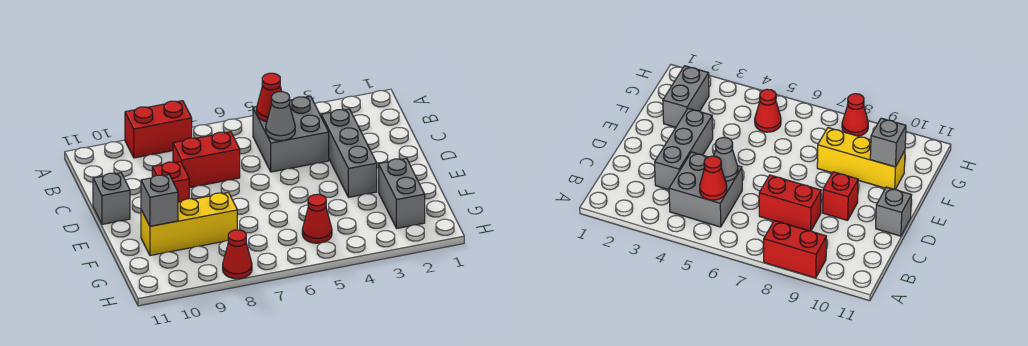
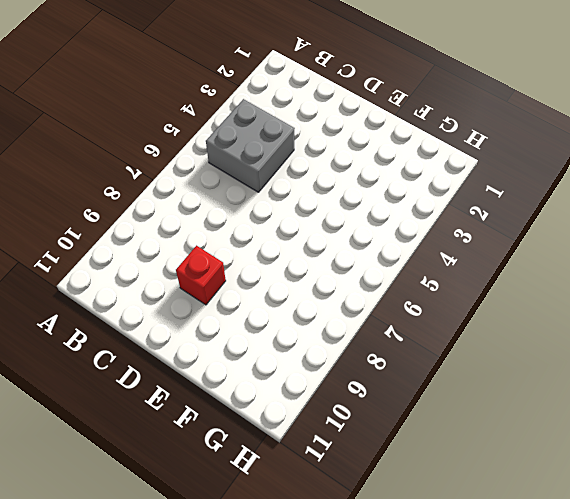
none -> red brick A8:A9 level 1
none -> grey brick C3:E3 level 1
none -> red brick C7:C8 level 1

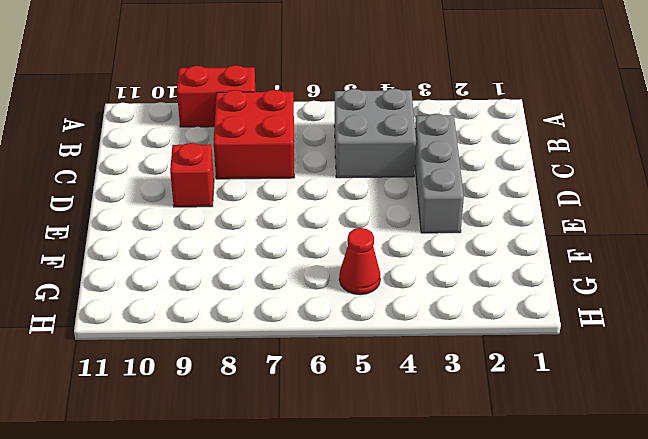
red brick B7:C8 level 1 -> red brick C7:C8 level 1
none -> grey brick D11 level 1
none -> grey brick F2:G2 level 1
none -> yellow brick F8:F10 level 1

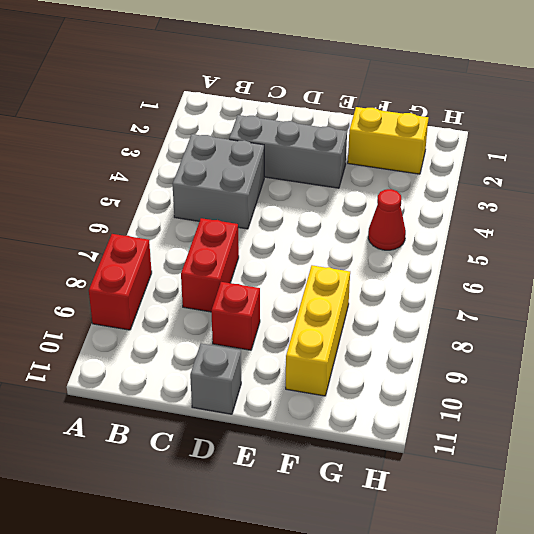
yellow brick F2:G2 level 1 -> grey brick F2:G2 level 1
none -> red cone H8 level 1
none -> red cone B5 level 2
none -> grey cone C5 level 2

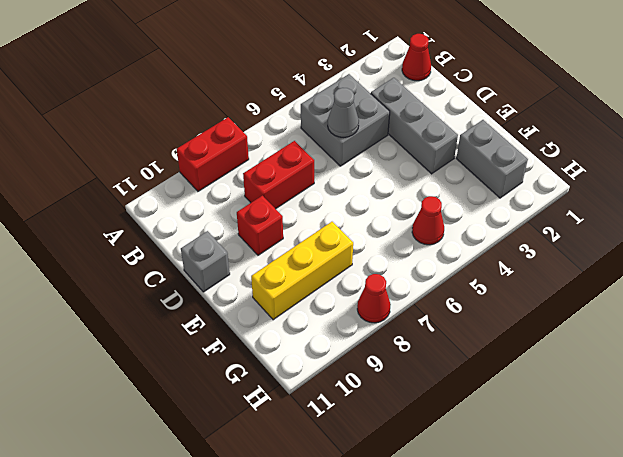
red cone B1 level 1 -> red cone B5 level 2
none -> grey brick F10 level 2

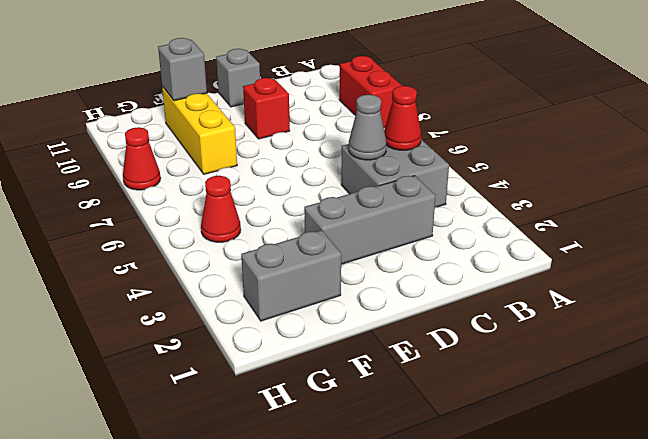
none -> red brick C7:C8 level 1

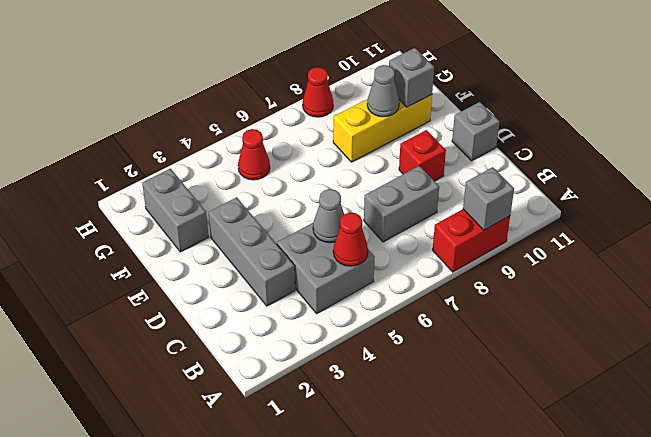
grey brick A9 level 2 -> none
grey brick C7:C8 level 1 -> red brick C7:C8 level 1
grey cone F9 level 2 -> none

